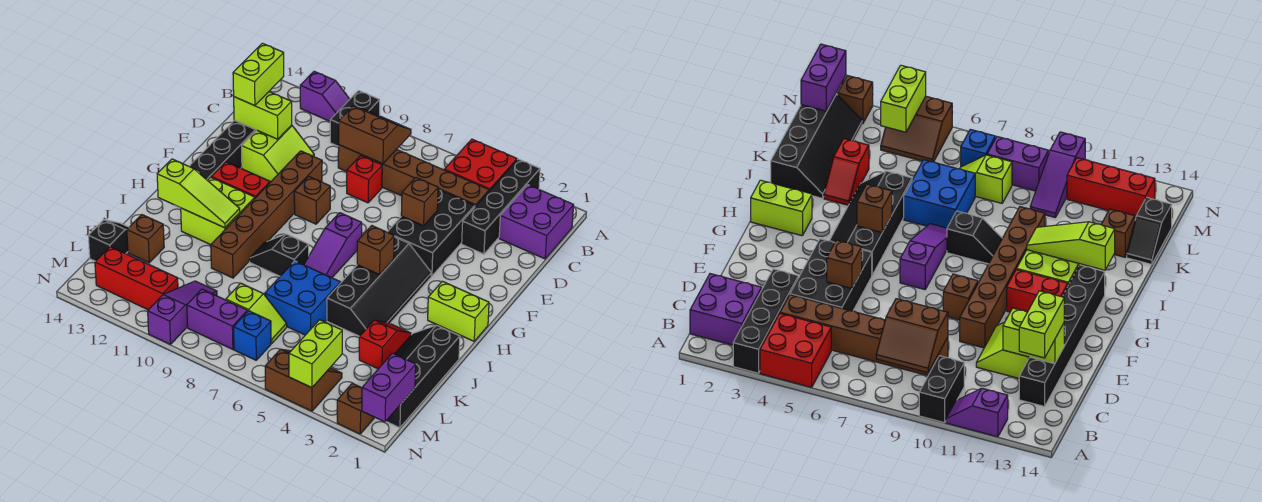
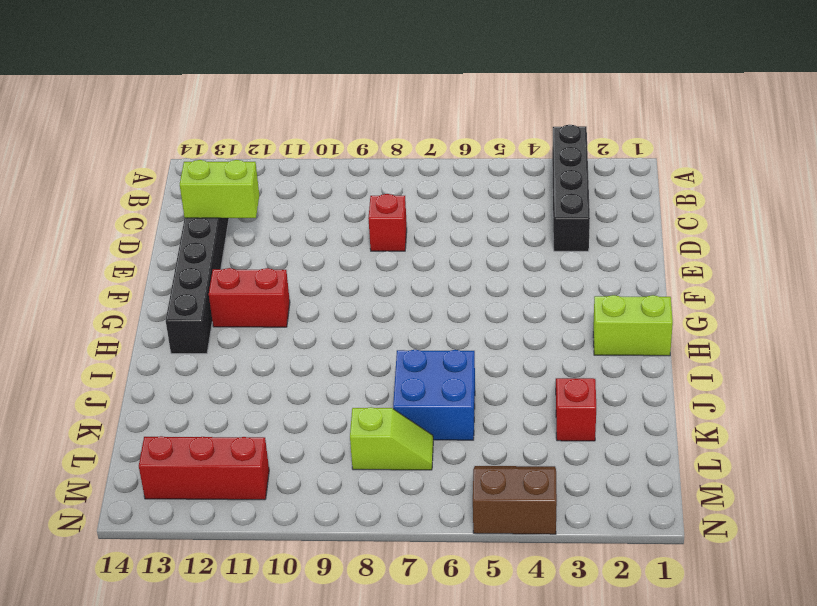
none -> red brick A4:B5 level 1
none -> black brick A10:B10 level 1
none -> purple slope A11:A12 level 1 top 12
none -> purple brick B1:C2 level 1

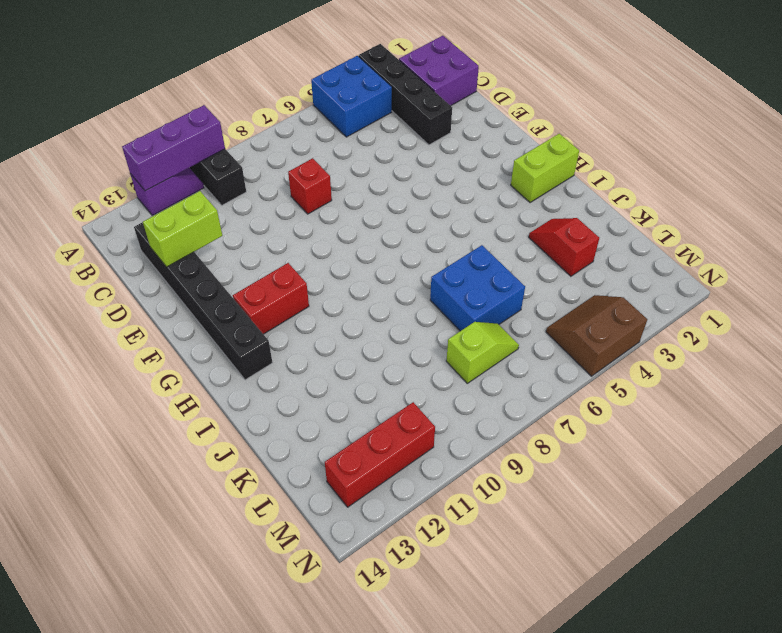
blue brick A4:B5 level 1 -> red brick A4:B5 level 1
purple brick A10:A12 level 2 -> none
none -> brown brick C4:C9 level 1
none -> black brick D4:F5 level 1
none -> lime slope D11:E12 level 1 top 12
none -> brown brick E10:J10 level 1

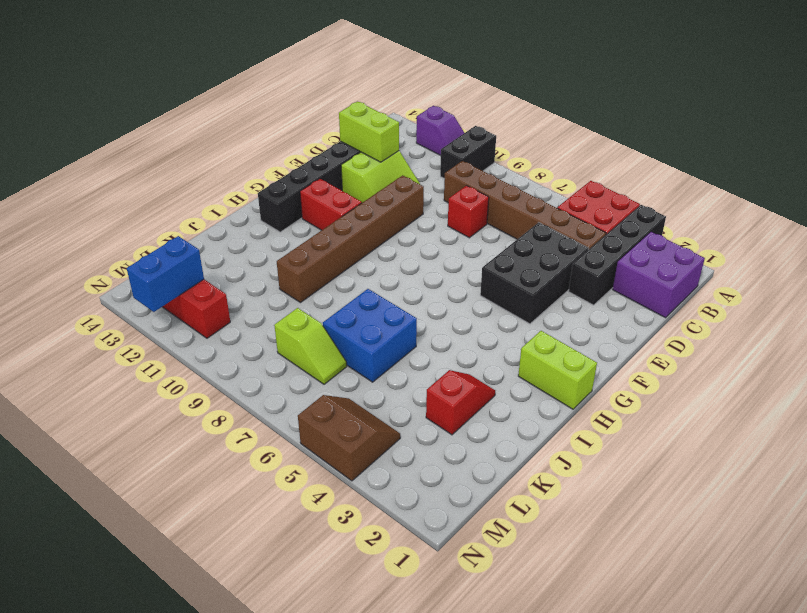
blue brick M12:N12 level 2 -> none
none -> brown brick F9 level 1
none -> black slope G4:J5 level 1 top 5
none -> purple slope G7:I7 level 1 top G
none -> lime brick H11:I12 level 1

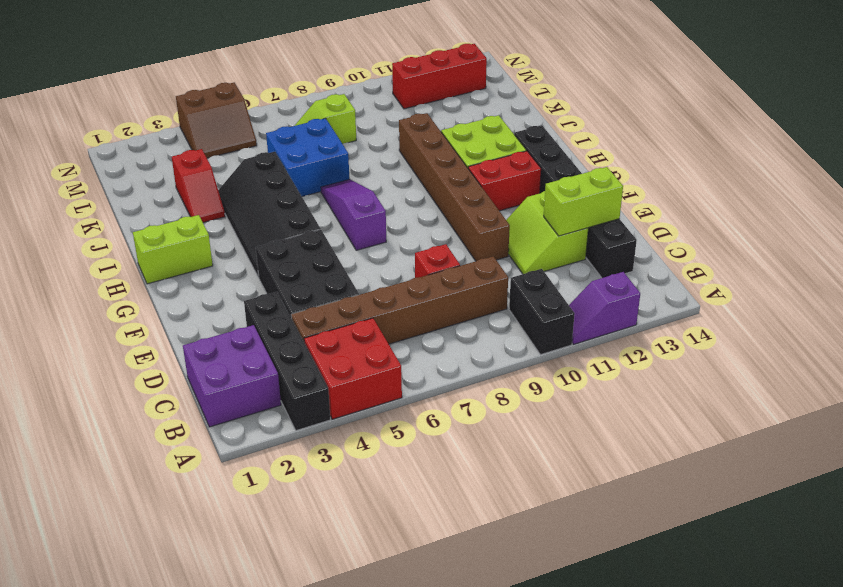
none -> brown brick F9 level 1
none -> black slope I8:I9 level 1 top 8
none -> black slope J1:M2 level 1 top 1
none -> brown brick K13 level 1

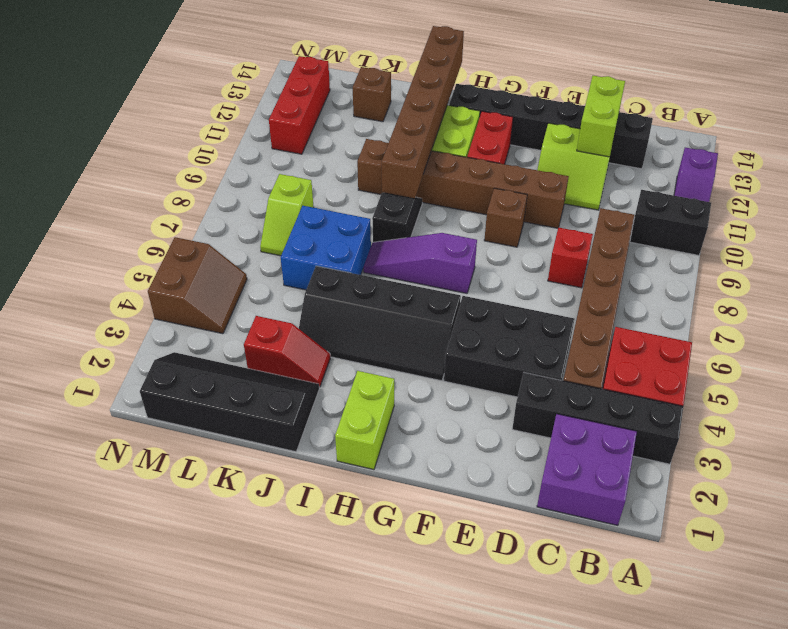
brown brick I9:I14 level 2 -> lime slope I11:I13 level 2 top 13
none -> black slope K14:L14 level 1 top L
none -> purple slope L10:N10 level 1 top N
none -> blue brick M7 level 1
none -> purple brick M8:M9 level 1

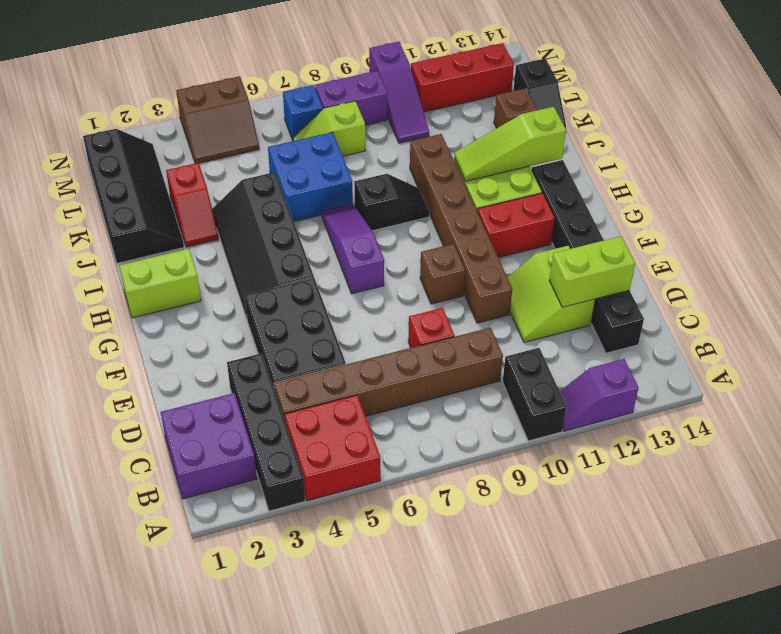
none -> brown brick N2 level 1
none -> brown slope B8:C9 level 2 top C
none -> brown brick E5 level 2
none -> brown brick H5 level 2

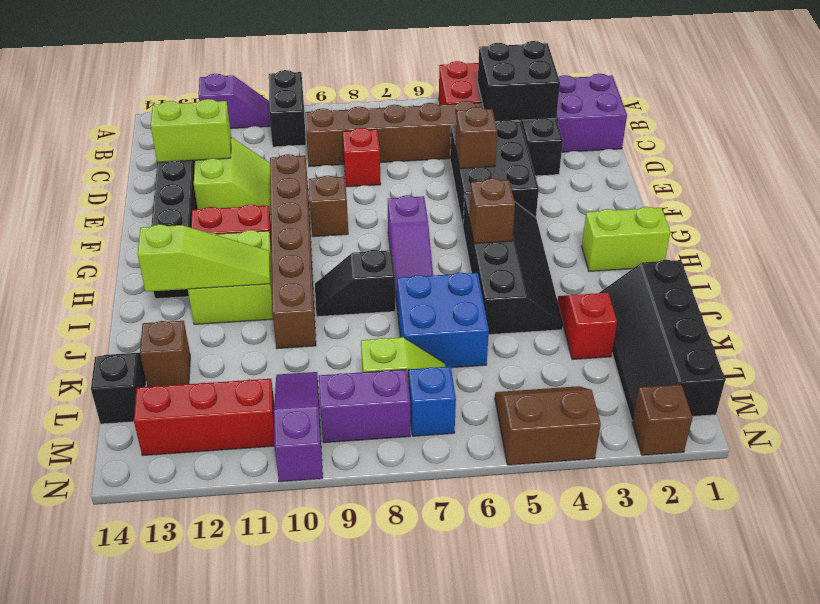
black brick B3:C4 level 2 -> none
none -> brown slope B8:C9 level 2 top C
none -> purple brick M1:N1 level 2
none -> lime brick M4:N4 level 2
none -> lime brick C13:D13 level 3

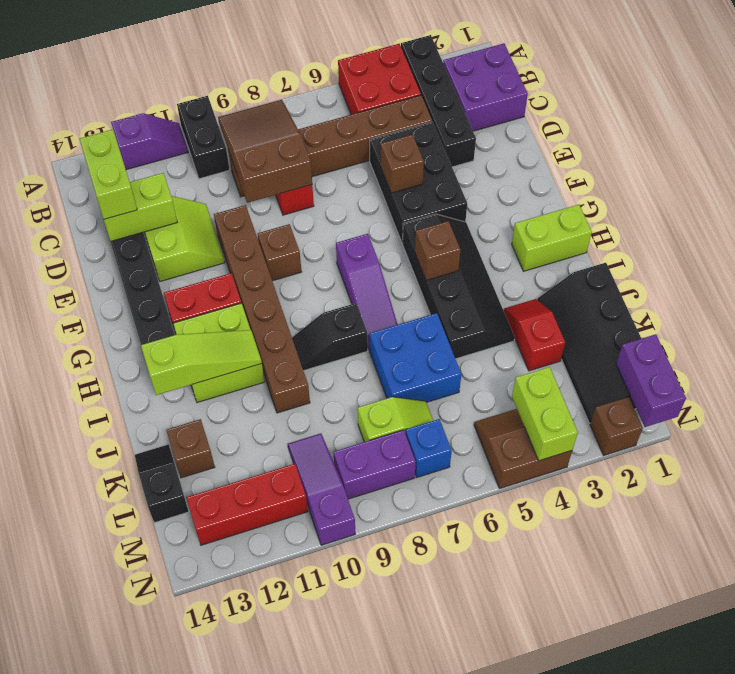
brown slope B8:D9 level 2 top D -> brown slope B8:C9 level 2 top C

